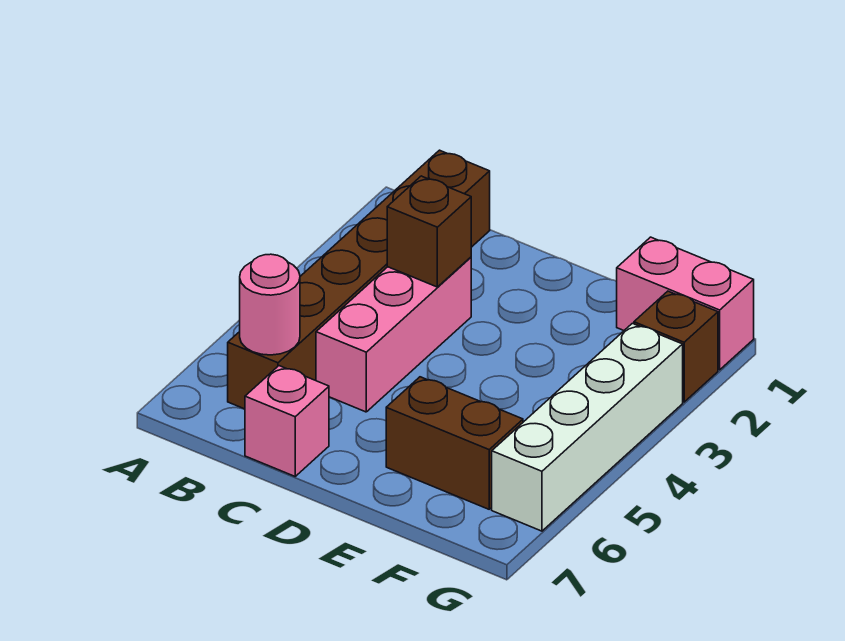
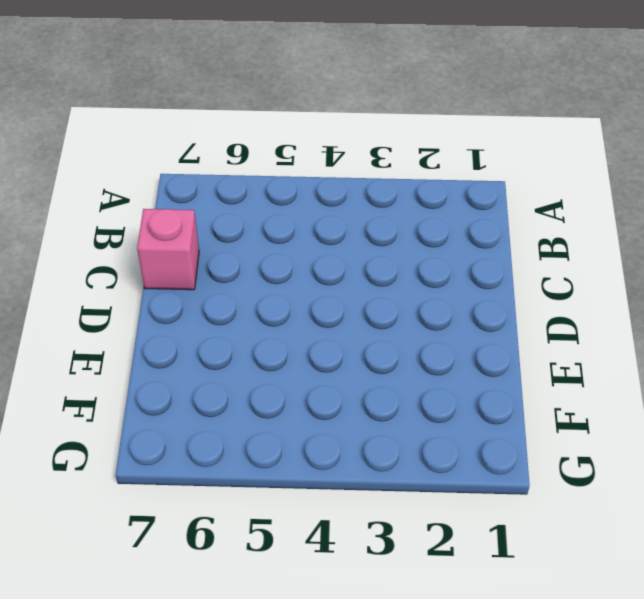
none -> brown brick B1:B6 level 1
none -> pink brick C3:C5 level 1

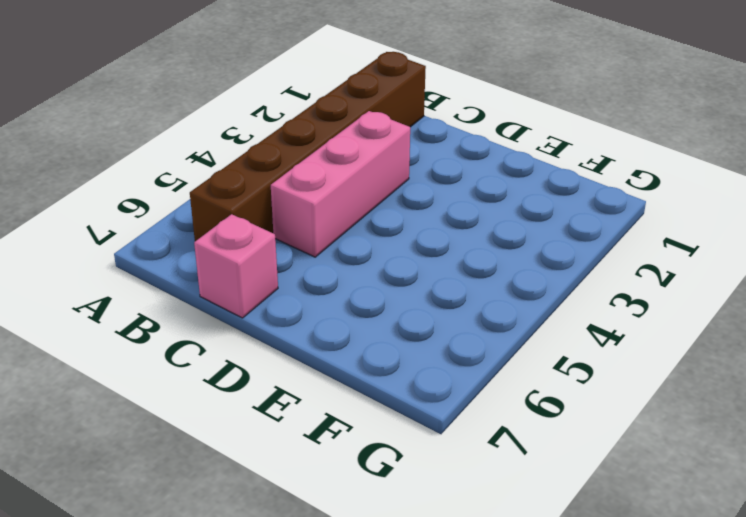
none -> brown brick E6:F6 level 1
none -> pink brick F1:G1 level 1

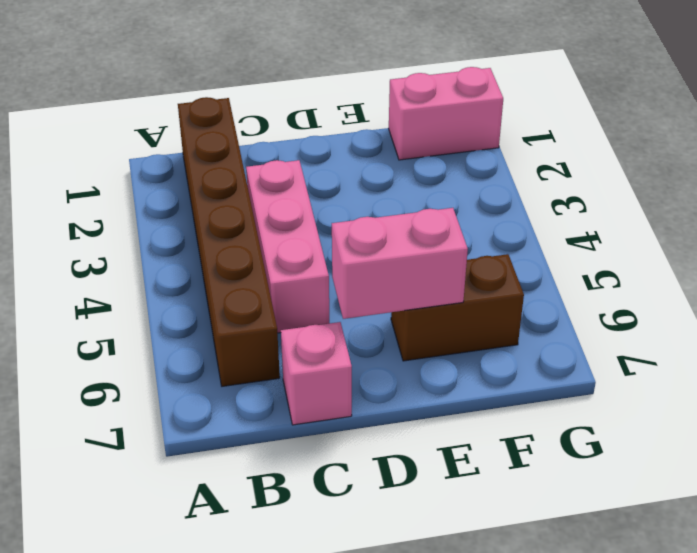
pink brick D6:E6 level 2 -> none
none -> brown brick G2 level 1
none -> white brick G3:G6 level 1

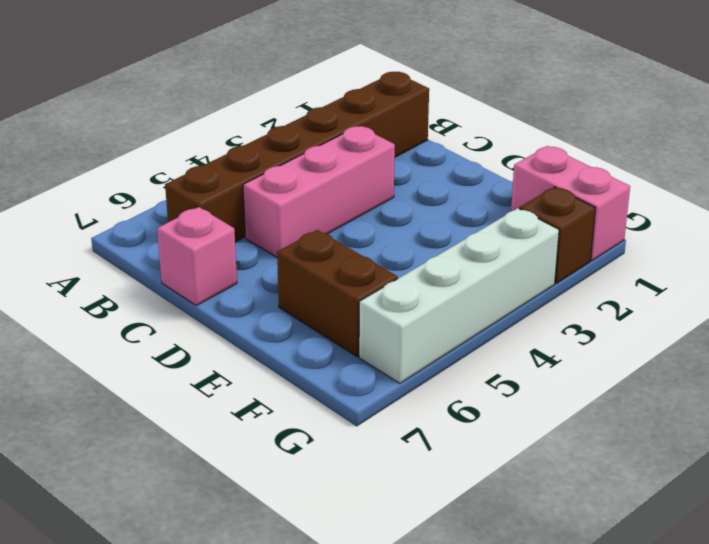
none -> pink round brick B6 level 2
none -> brown brick C3 level 2

